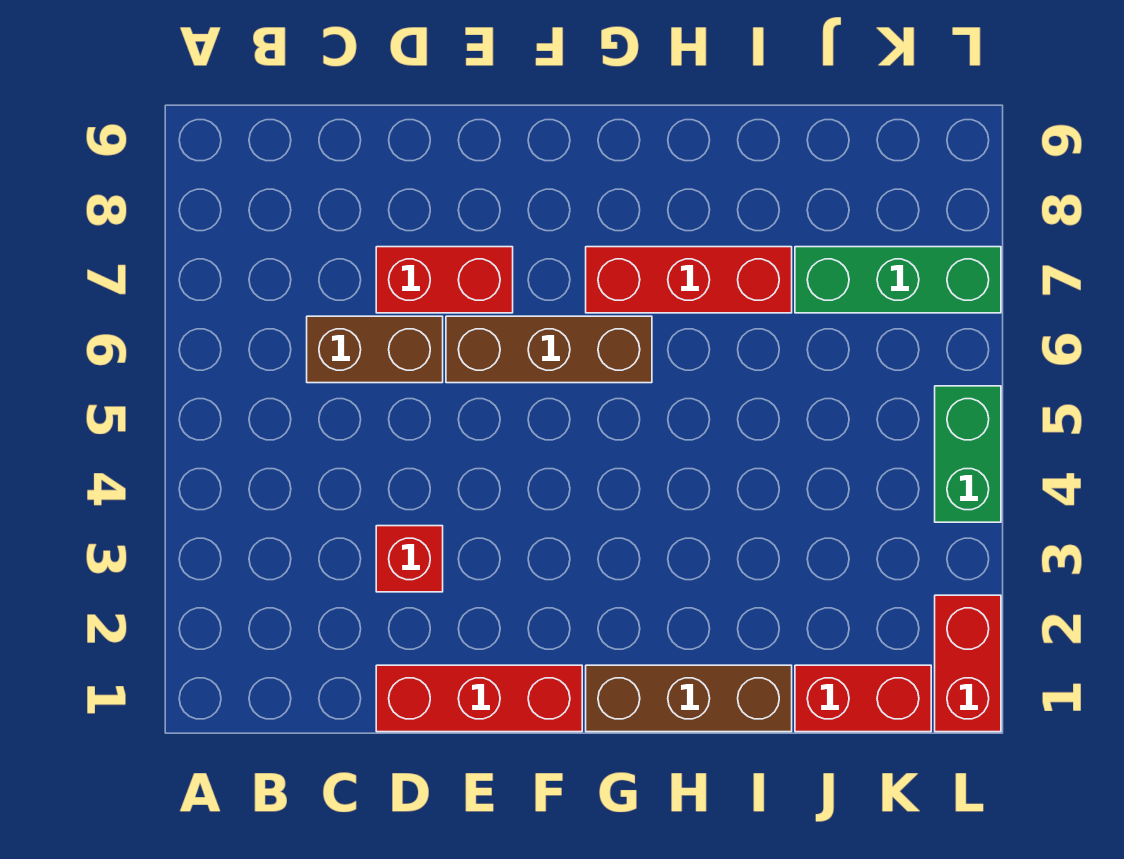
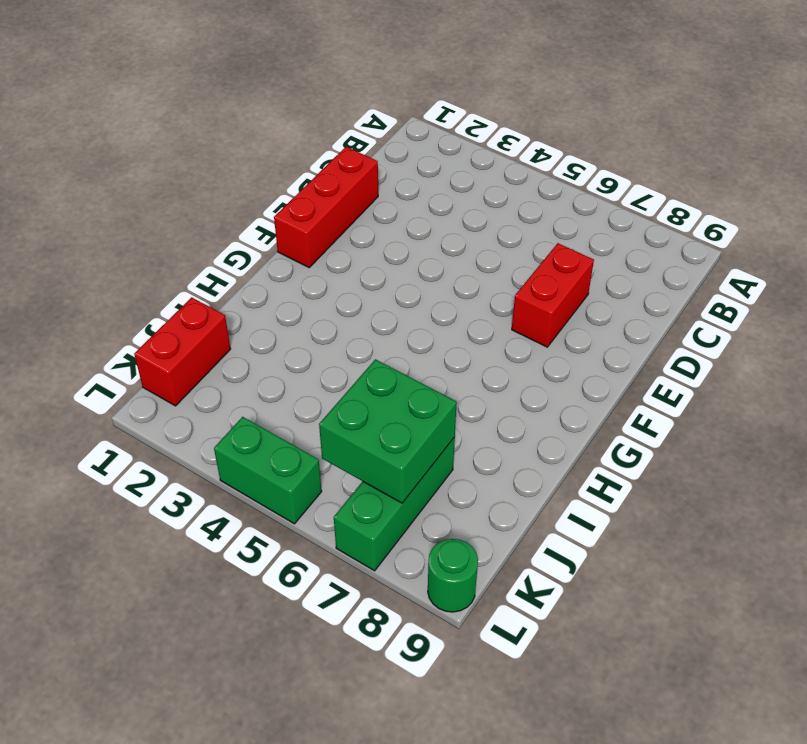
green brick J6:K7 level 2 -> none
green round brick L9 level 1 -> none
none -> brown brick C6:D6 level 1
none -> red brick D3 level 1

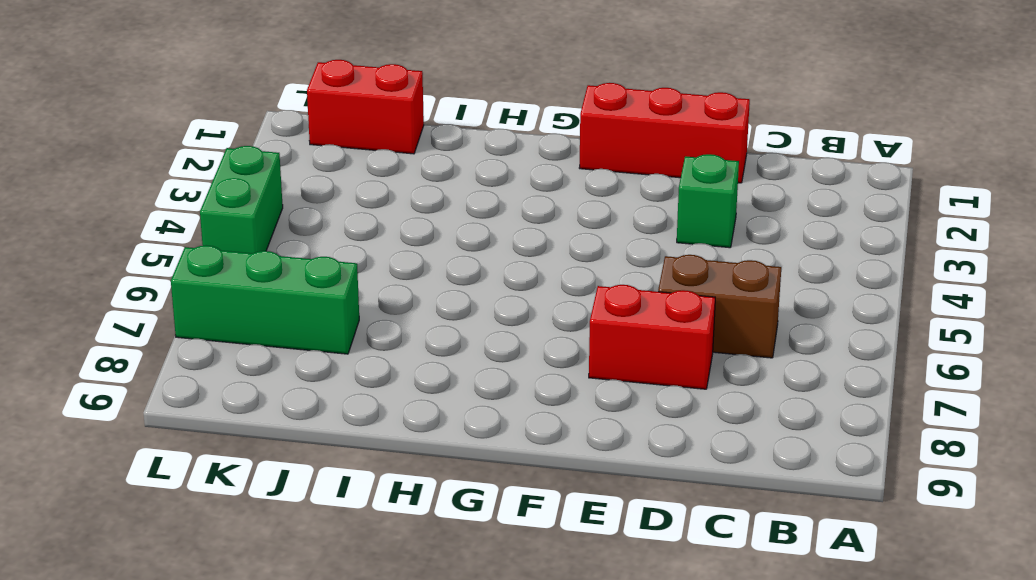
green brick D3 level 1 -> red brick D3 level 1
none -> brown brick E6:G6 level 1
none -> brown brick G1:I1 level 1

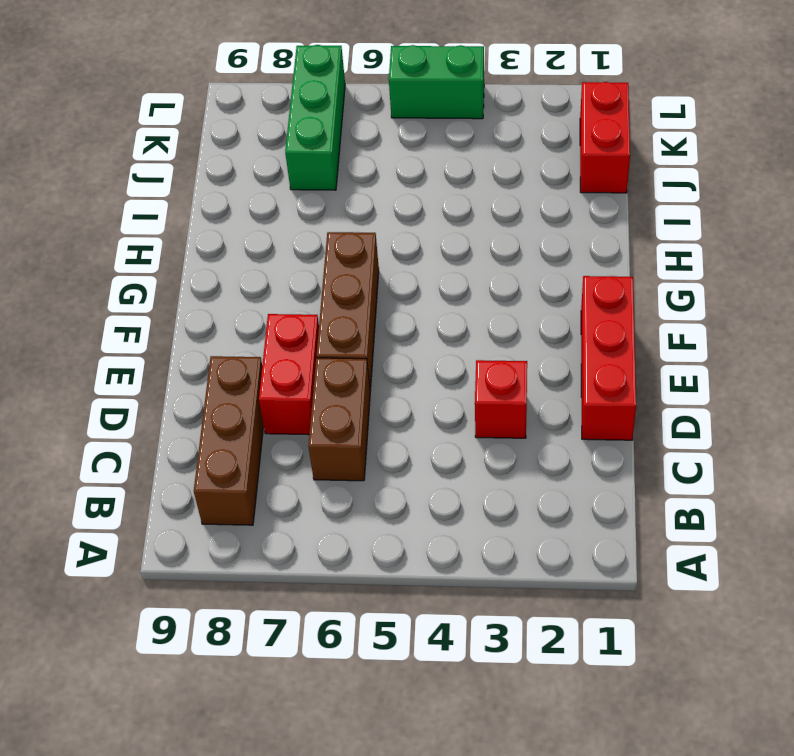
brown brick B8:D8 level 1 -> brown brick G1:I1 level 1
none -> red brick G7:I7 level 1
none -> red brick L1:L2 level 1

